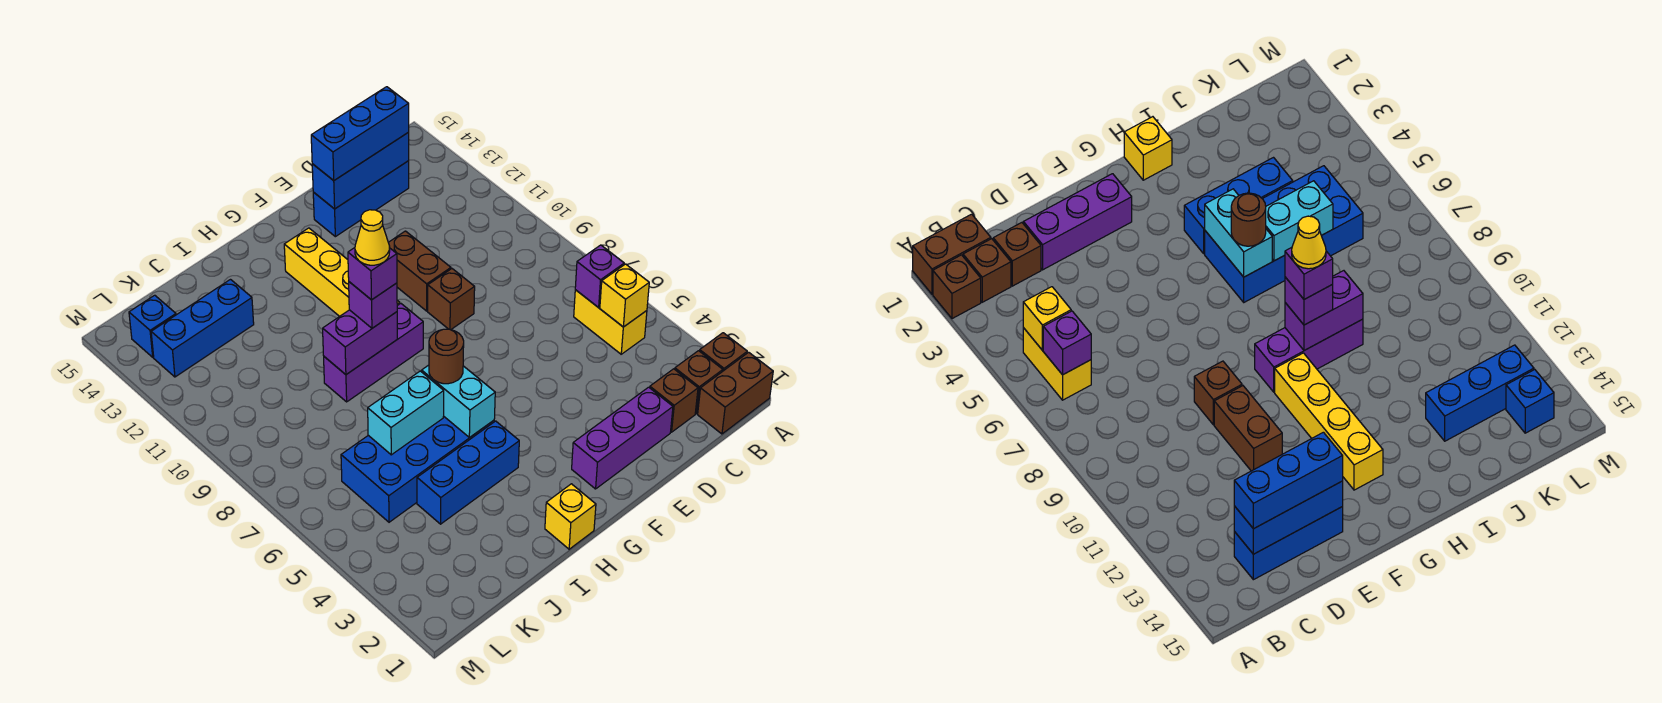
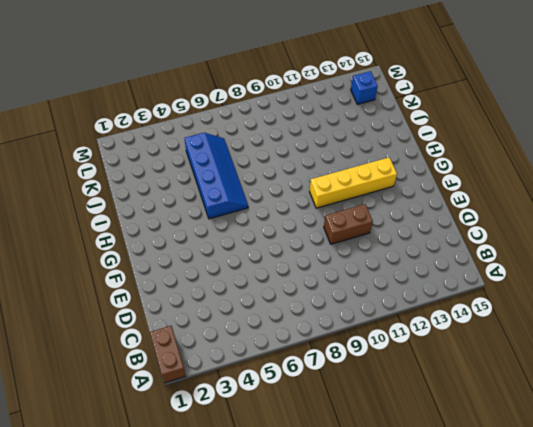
blue slope H5:K6 level 1 top 5 -> blue brick H5:K6 level 1
none -> brown brick A2 level 1
none -> brown brick B2 level 1
none -> yellow brick B5:B6 level 1

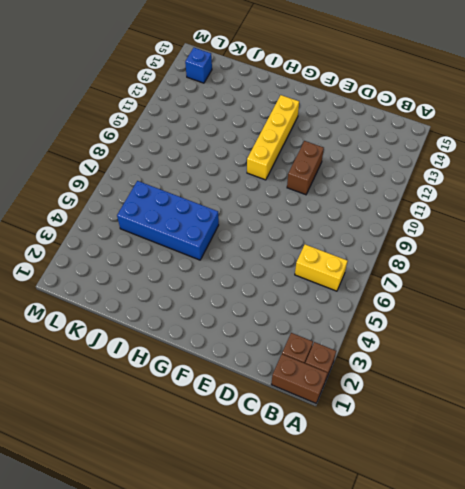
yellow brick B6:C6 level 1 -> yellow brick B5:B6 level 1
none -> brown brick C2 level 1
none -> blue brick C14:E14 level 1
none -> purple brick D2:F2 level 1

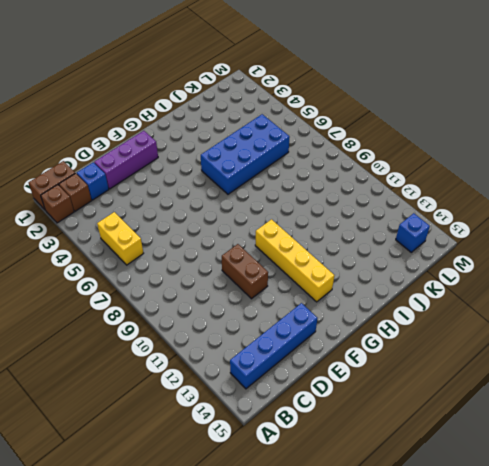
blue brick B14:E14 level 1 -> blue brick C14:E14 level 1
blue brick C2 level 1 -> brown brick C2 level 1
none -> brown brick E9 level 1
none -> purple brick G9:I9 level 1
none -> yellow brick H1 level 1

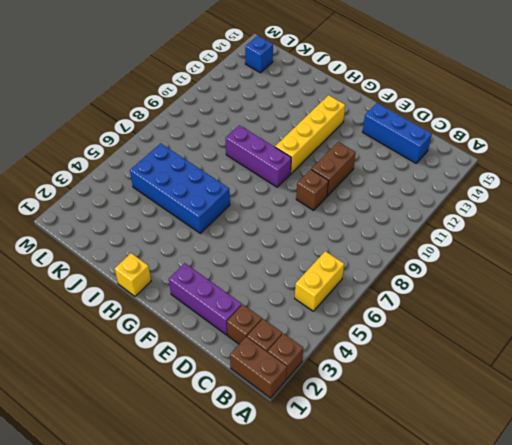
none -> blue brick H4:J4 level 1
none -> blue brick J13:L13 level 1
none -> yellow brick B5 level 2

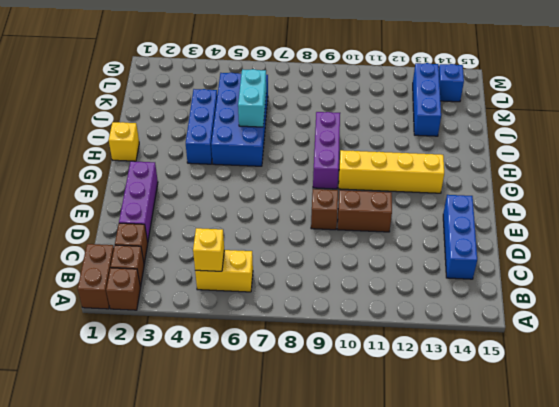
none -> purple brick B6 level 2
none -> blue brick C14:E14 level 2
none -> cyan brick H5:H6 level 2

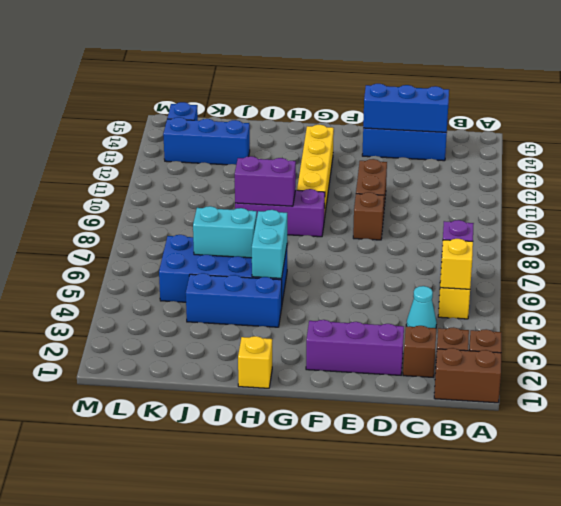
cyan cone C4 level 1 -> none
none -> blue brick C14:E14 level 3
none -> brown round brick H6 level 3
none -> purple brick H9 level 3

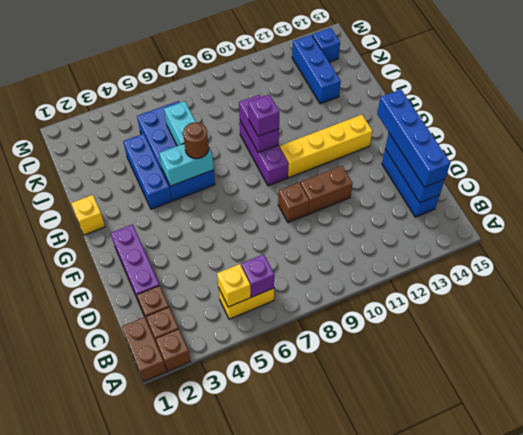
blue brick C14:F14 level 3 -> blue brick C14:E14 level 3
none -> purple brick H9 level 4
none -> yellow cone H9 level 5

